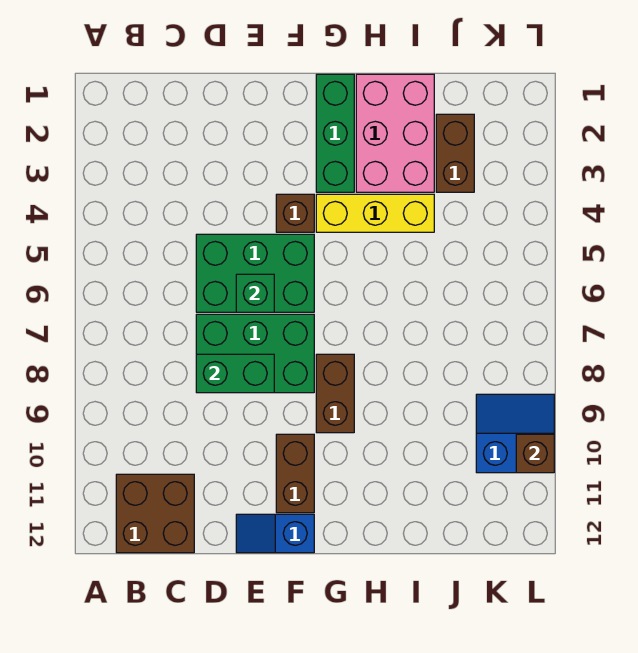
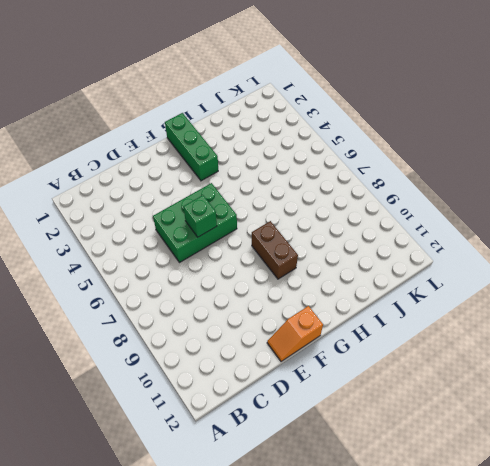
orange slope E12:F12 level 1 top F -> blue slope E12:F12 level 1 top F
none -> brown brick B11:C12 level 1
none -> green brick D7:F8 level 1
none -> brown brick F4 level 1

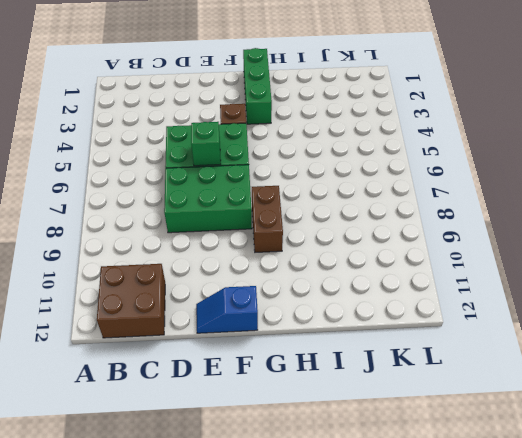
none -> brown brick F10:F11 level 1
none -> yellow brick G4:I4 level 1
none -> pink brick H1:I3 level 1

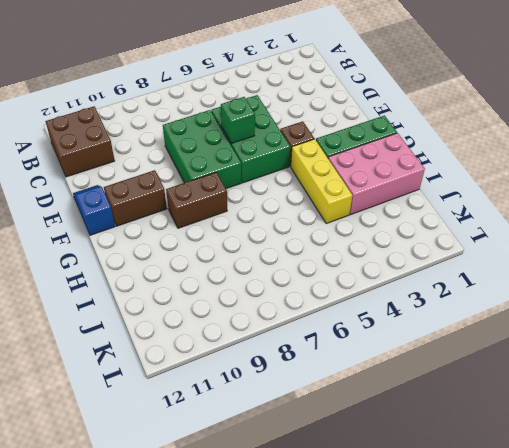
none -> brown brick J2:J3 level 1
none -> blue slope K9:L10 level 1 top 10
none -> green brick D8:E8 level 2

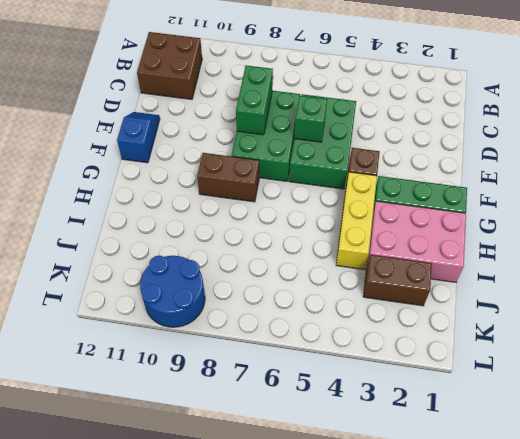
blue round brick K9:L10 level 1 -> blue slope K9:L10 level 1 top 10
none -> brown brick F10:F11 level 1
none -> brown brick L10 level 2

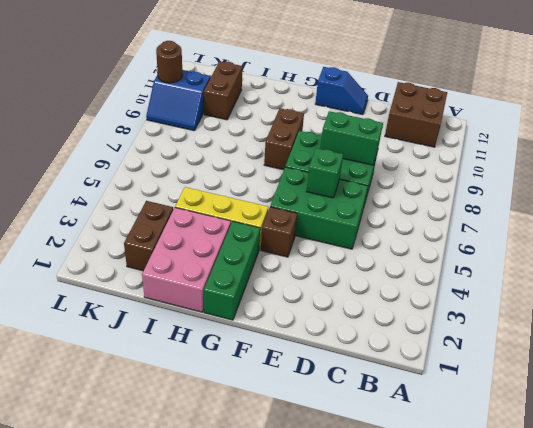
brown brick J10:J11 level 1 -> brown brick F10:F11 level 1
brown round brick L10 level 2 -> brown brick L10 level 2

